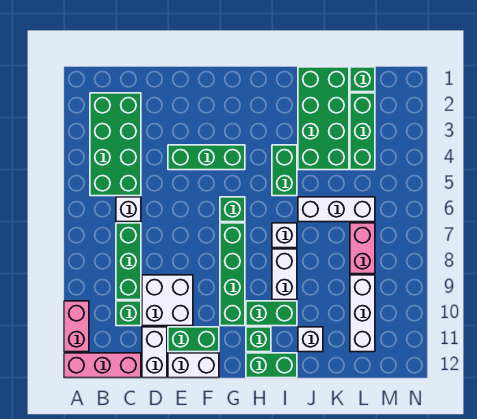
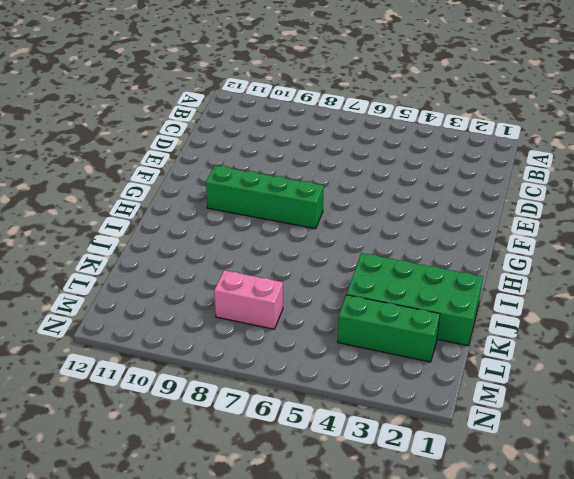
none -> pink brick A10:A11 level 1
none -> pink brick A12:C12 level 1
none -> green brick B2:C5 level 1

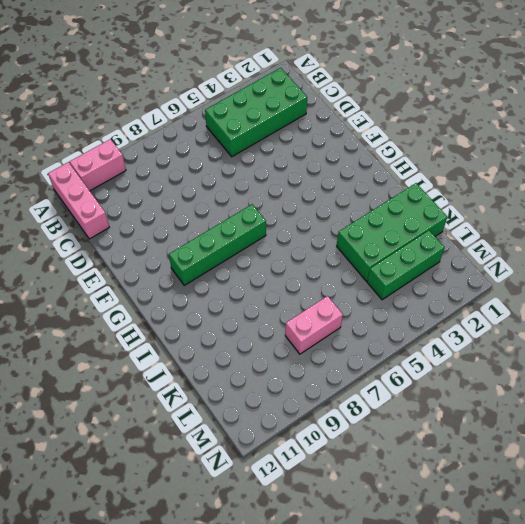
none -> white brick C6 level 1
none -> green brick C7:C9 level 1
none -> green brick C10 level 1

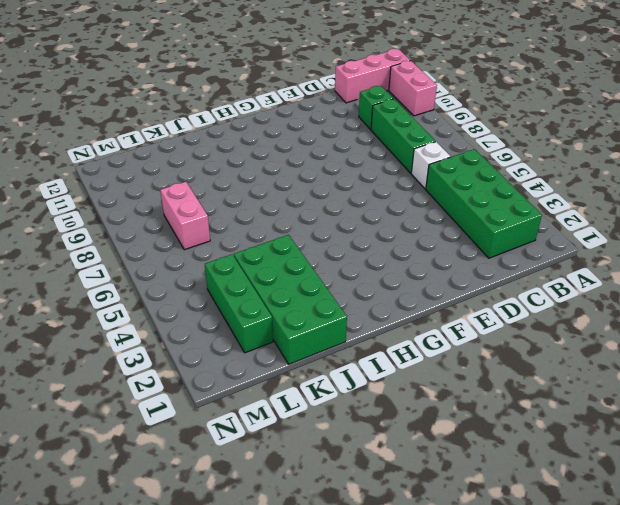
none -> white brick D9:E10 level 1
none -> white brick D11:D12 level 1
none -> green brick E4:G4 level 1

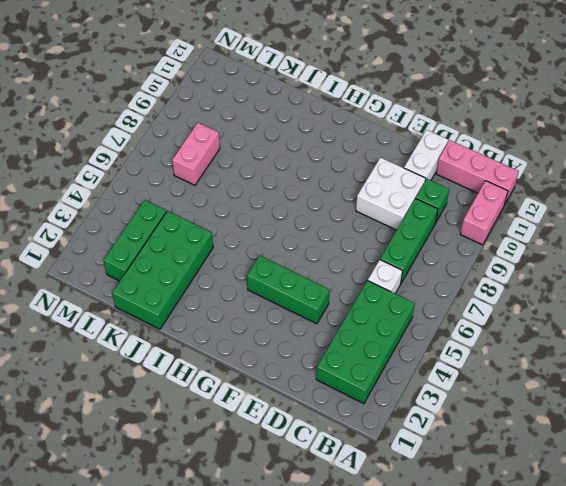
none -> green brick E11:F11 level 1
none -> white brick E12:F12 level 1
none -> green brick G6 level 1

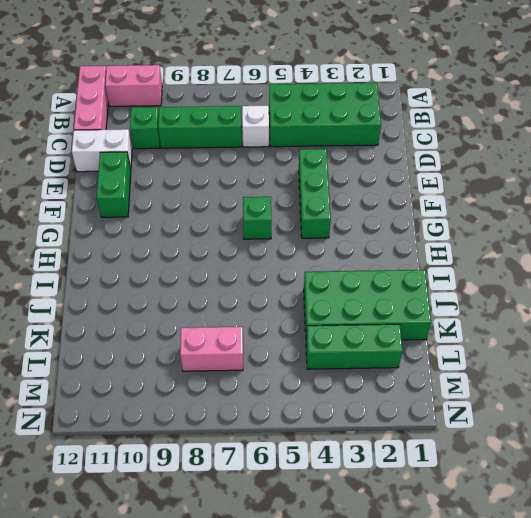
none -> white brick D9:E10 level 1
none -> white brick E12:F12 level 1
none -> green brick G7:G10 level 1

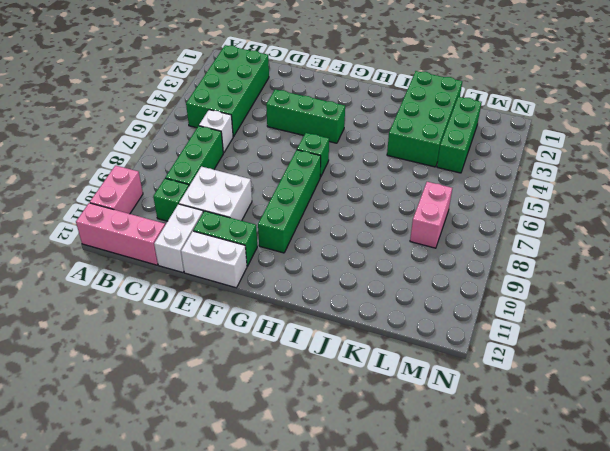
none -> green brick H10:I10 level 1
none -> green brick H11 level 1
none -> green brick H12:I12 level 1

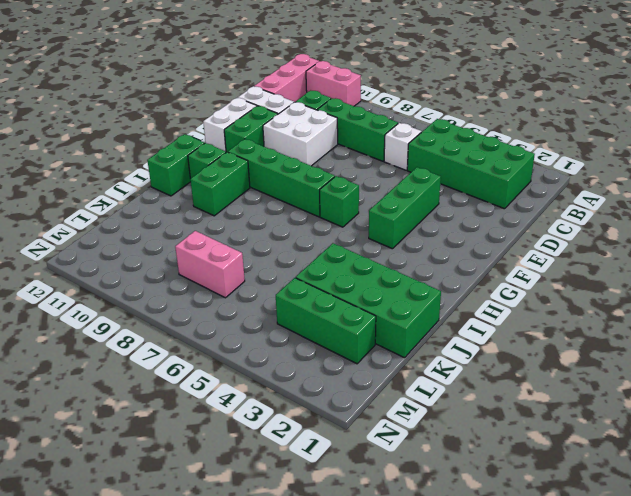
none -> green brick I4:I5 level 1
none -> white brick I7 level 1
none -> white brick I8:I9 level 1

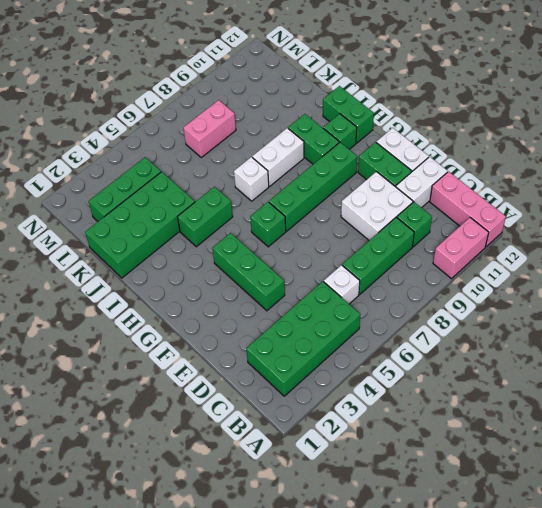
none -> white brick J6:L6 level 1
none -> white brick J11 level 1
none -> green brick L1 level 1

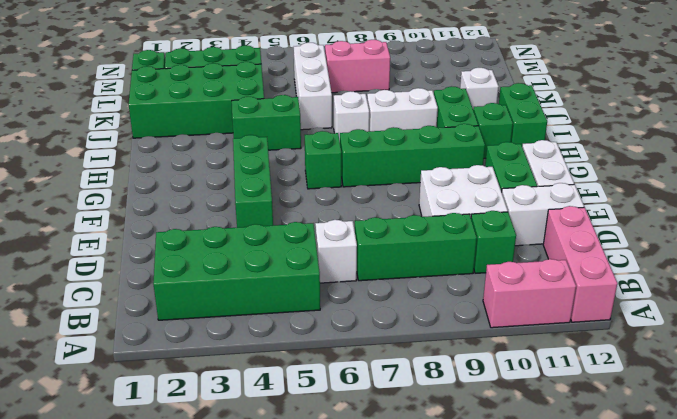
none -> white brick L9:L11 level 1

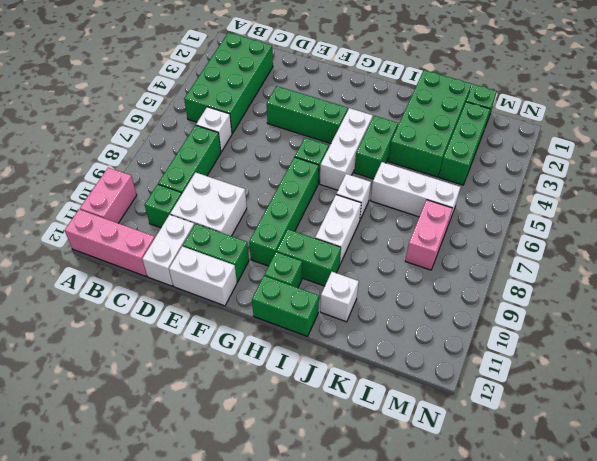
white brick H4:H6 level 1 -> white brick L9:L11 level 1

